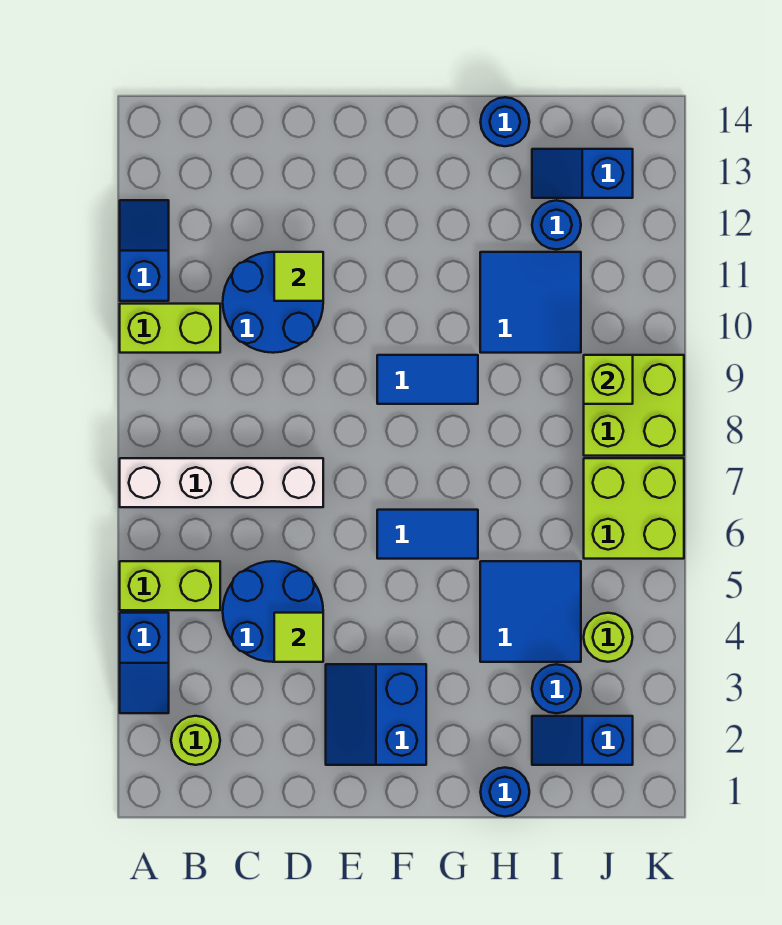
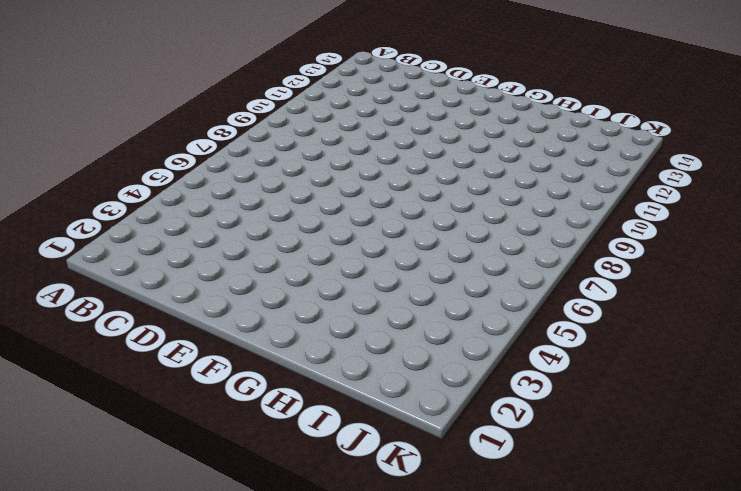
none -> blue slope A3:A4 level 1 top 4
none -> lime brick A5:B5 level 1
none -> white brick A7:D7 level 1

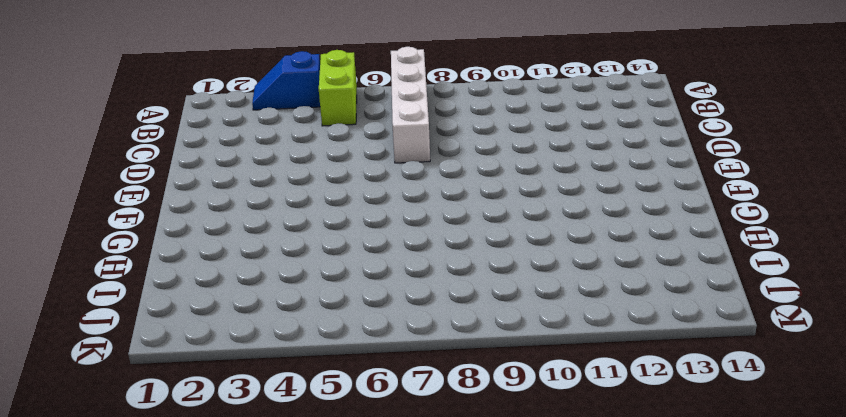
none -> lime brick A10:B10 level 1
none -> blue slope A11:A12 level 1 top 11
none -> lime round brick B2 level 1

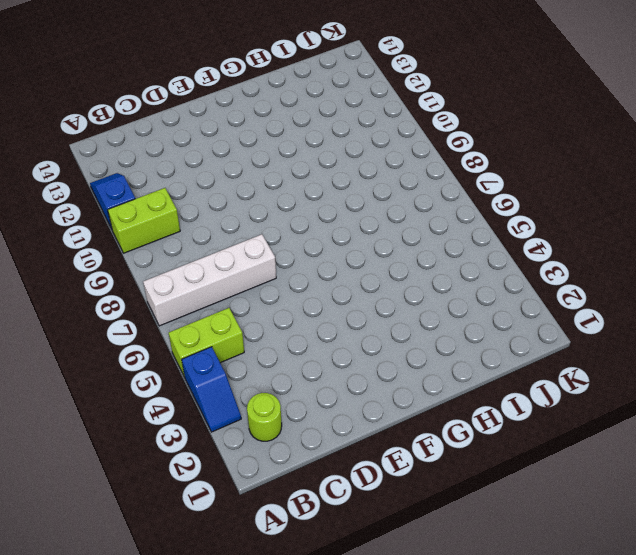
none -> blue round brick C4:D5 level 1
none -> blue round brick C10:D11 level 1
none -> blue slope E2:F3 level 1 top F

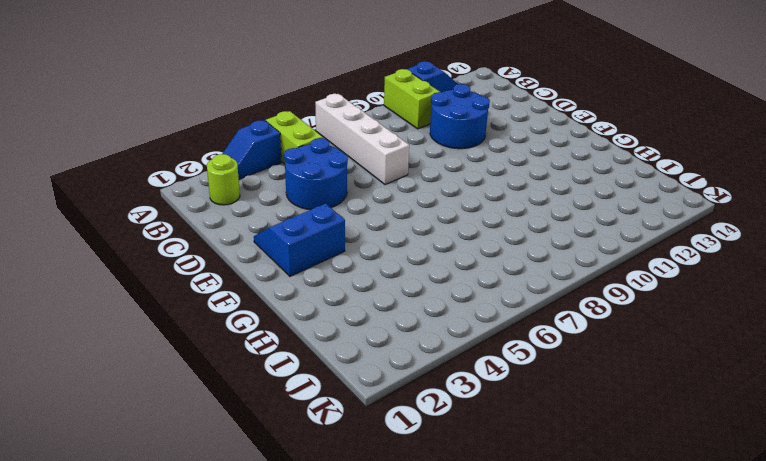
none -> blue tile F6:G6 level 1
none -> blue tile F9:G9 level 1
none -> blue round brick H1 level 1

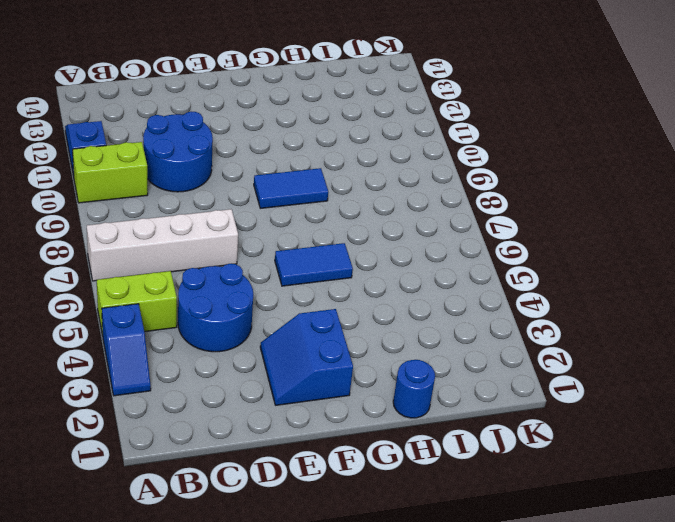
none -> lime round brick B2 level 1
none -> blue tile H4:I5 level 1
none -> blue tile H10:I11 level 1

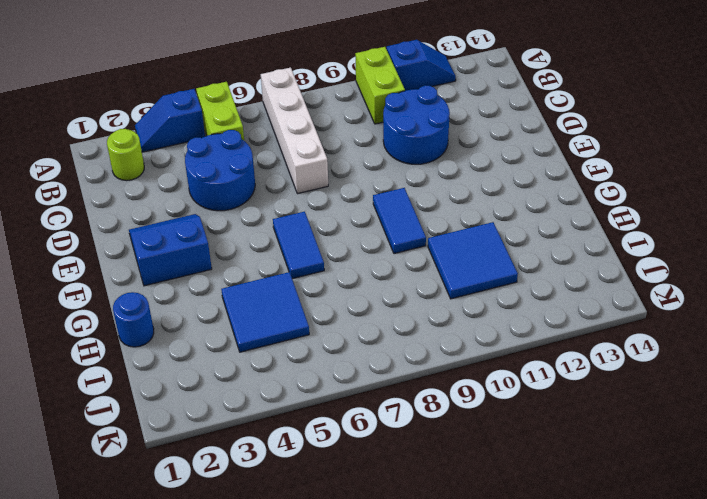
none -> blue round brick H14 level 1
none -> blue slope I2:J2 level 1 top J
none -> blue round brick I3 level 1

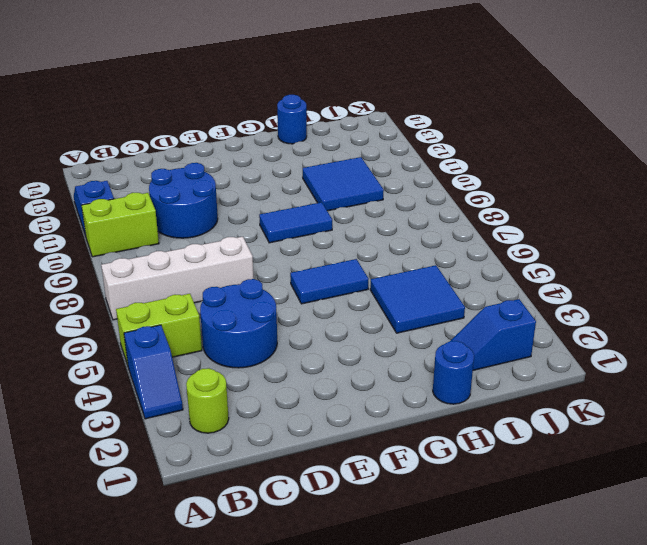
none -> blue slope E2:F3 level 1 top F
none -> blue round brick I3 level 1
none -> blue round brick I12 level 1

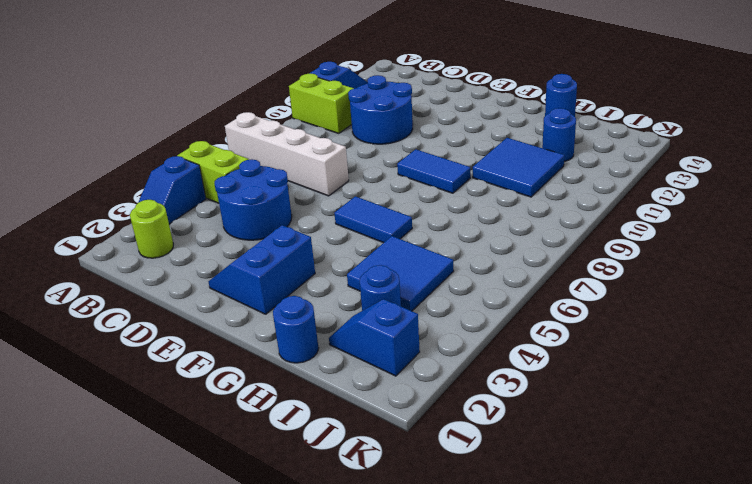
none -> blue slope I13:J13 level 1 top J
none -> lime round brick J4 level 1
none -> lime brick J6:K7 level 1

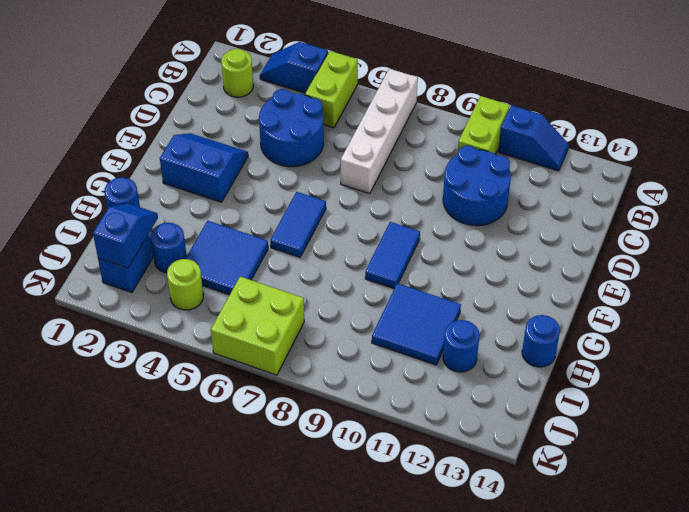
blue slope I2:J2 level 2 top J -> blue slope I13:J13 level 1 top J
none -> lime brick J8:K9 level 1
none -> lime tile D4 level 2
none -> lime tile D11 level 2

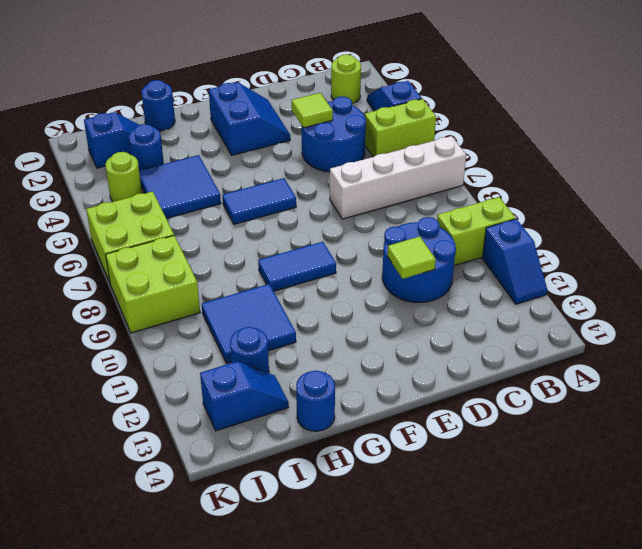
none -> lime brick J9 level 2

